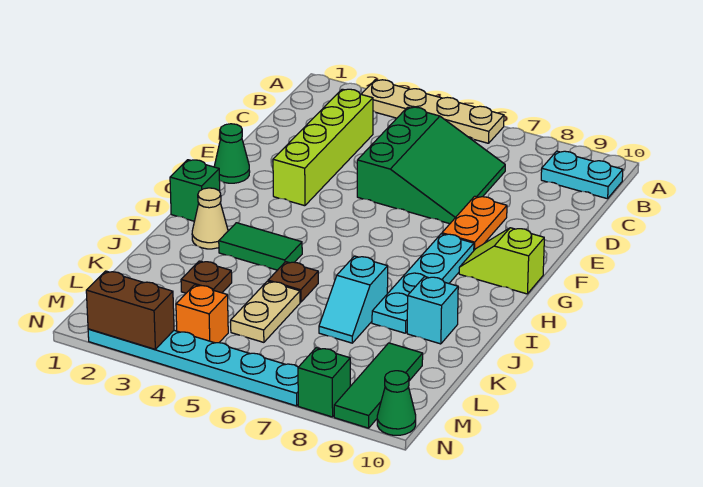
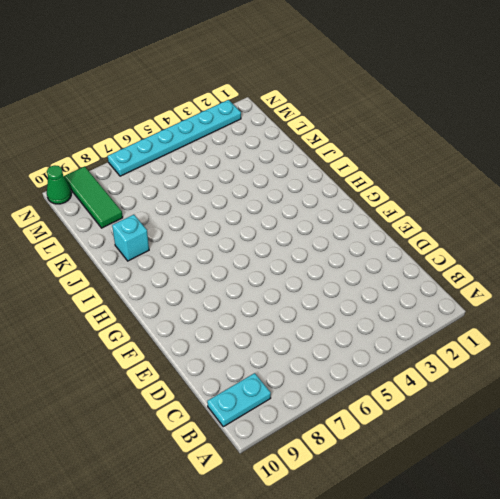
none -> tan plate A3:A6 level 1
none -> lime brick C3:F3 level 1
none -> green slope C5:E7 level 1 top 5

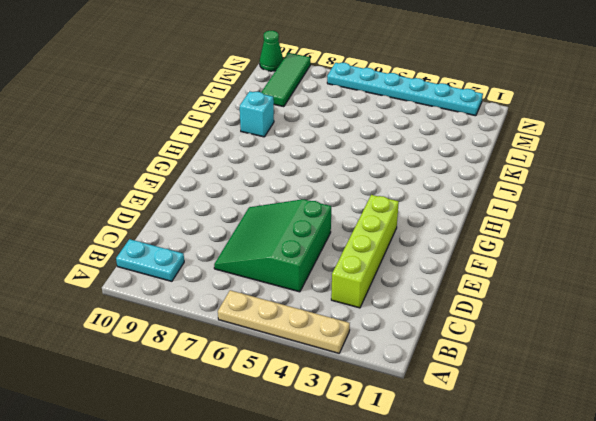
none -> orange plate E8:F8 level 1
none -> green cone F1 level 1
none -> cyan plate G8:J8 level 1

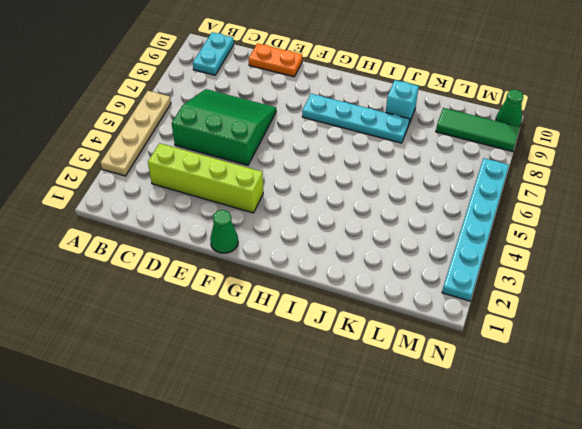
orange plate D10:E10 level 1 -> orange plate E8:F8 level 1
none -> lime slope G9:G10 level 1 top 10
none -> green brick H1 level 1
none -> tan cone I2 level 1

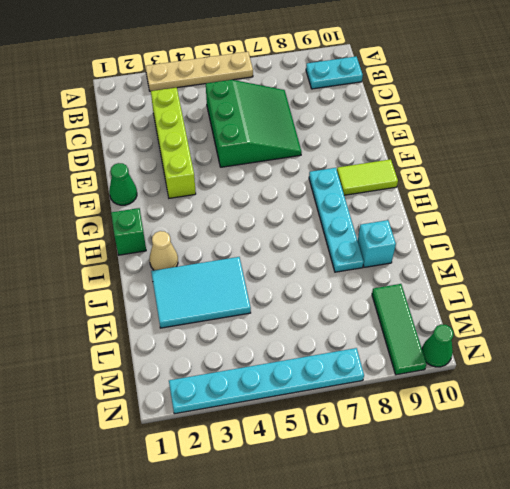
lime tile G9:G10 level 1 -> lime slope G9:G10 level 1 top 10
cyan tile J2:K4 level 1 -> brown plate K3 level 1
none -> orange plate E8:F8 level 1
none -> green tile I3:I4 level 1
none -> brown plate J5 level 1

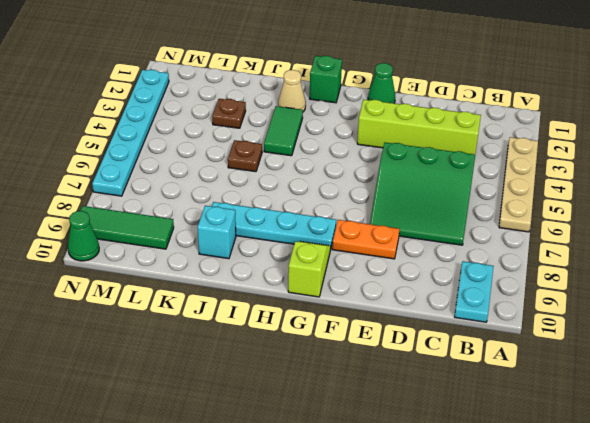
none -> cyan slope J7:K7 level 1 top J
none -> tan plate K5:L5 level 1
none -> orange brick M4 level 1

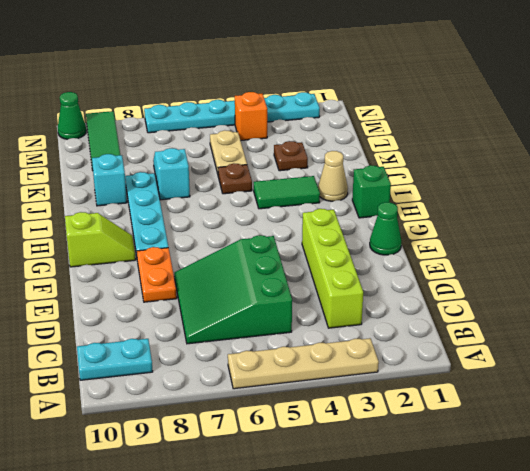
none -> green brick N8 level 1
none -> brown brick N2:N3 level 2

